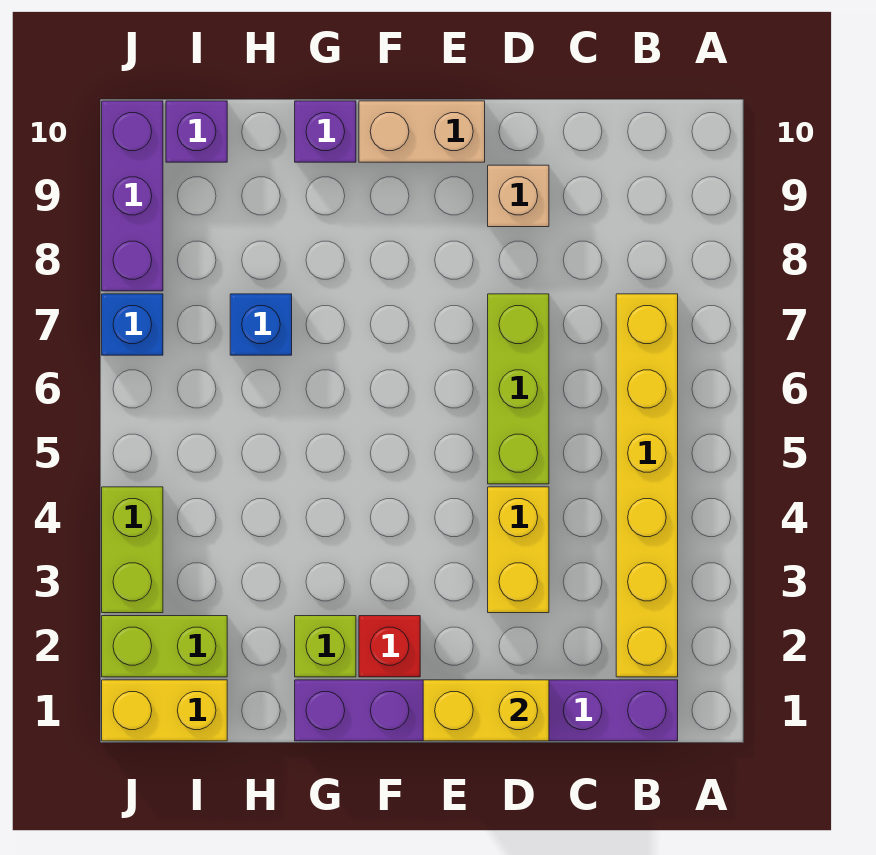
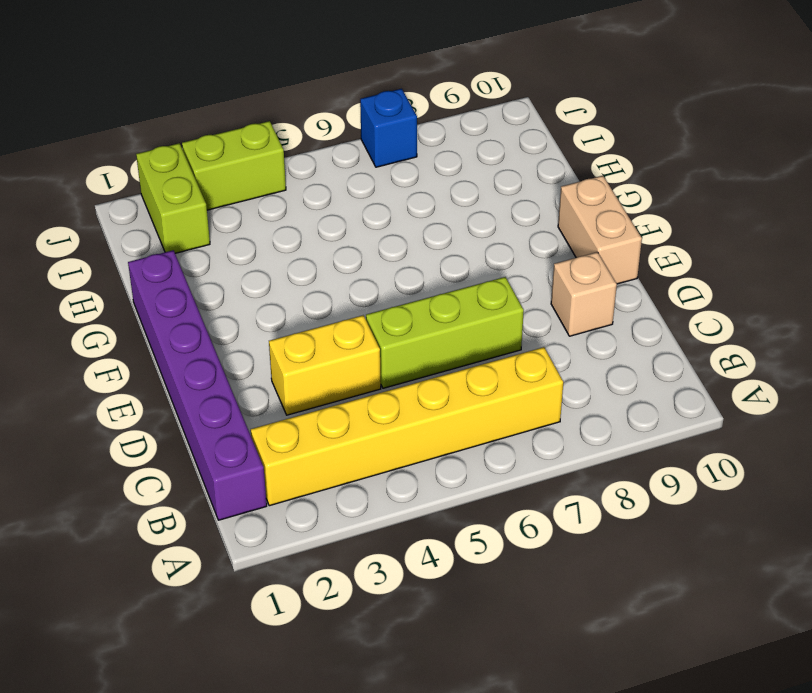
none -> red brick F2 level 1
none -> lime brick G2 level 1
none -> purple brick G10 level 1

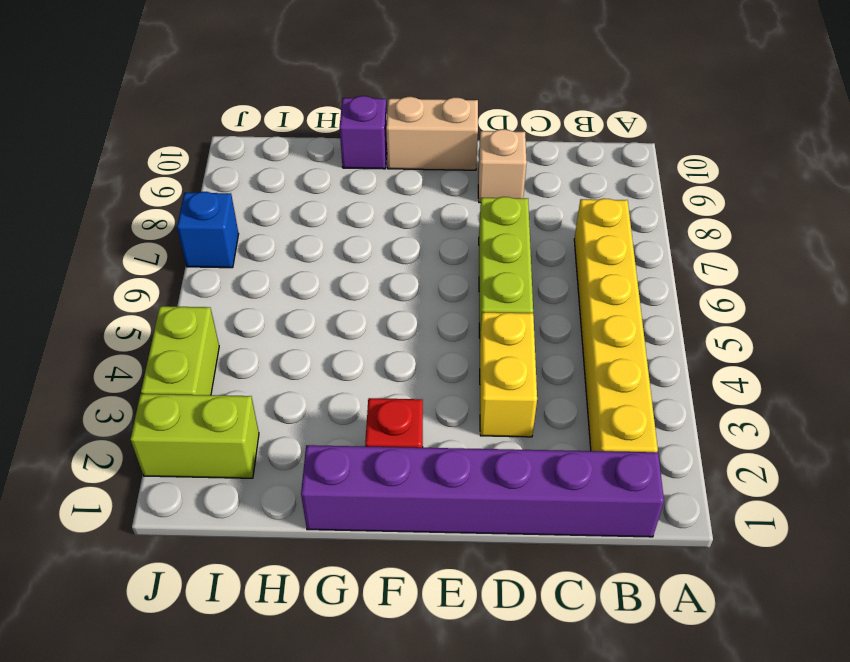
none -> lime brick G2 level 1
none -> blue brick H7 level 1
none -> yellow brick I1:J1 level 1

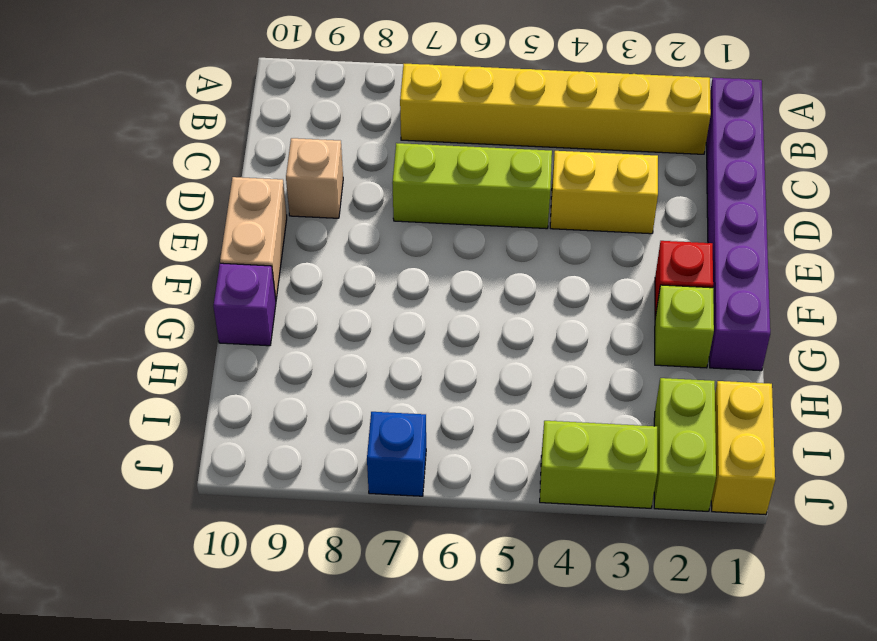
none -> blue brick H7 level 1
none -> purple brick I10 level 1
none -> purple brick J8:J10 level 1

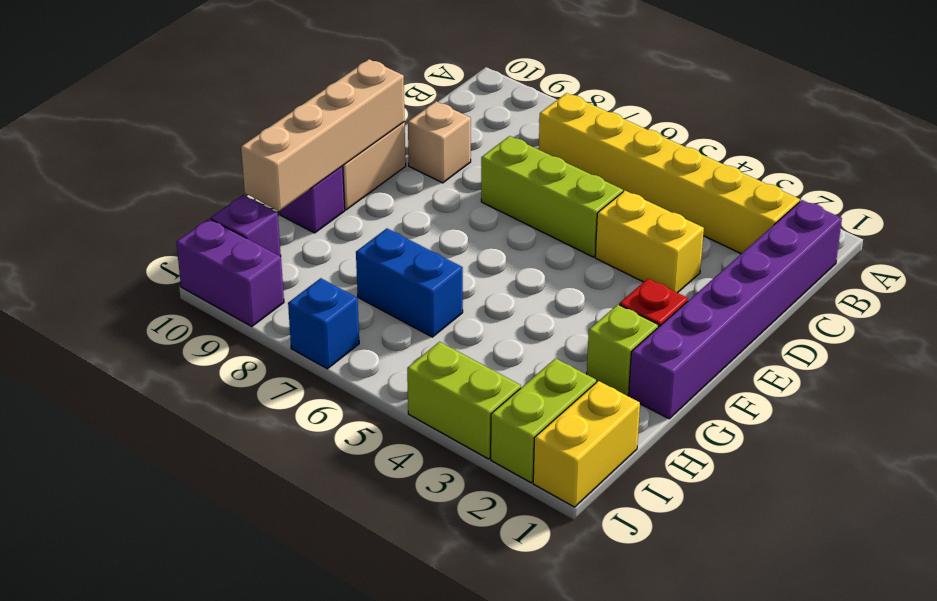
tan brick E10:H10 level 2 -> none
blue brick H6:H7 level 1 -> blue brick H7 level 1
purple brick J9:J10 level 1 -> purple brick J8:J10 level 1
none -> yellow brick D1:E1 level 2

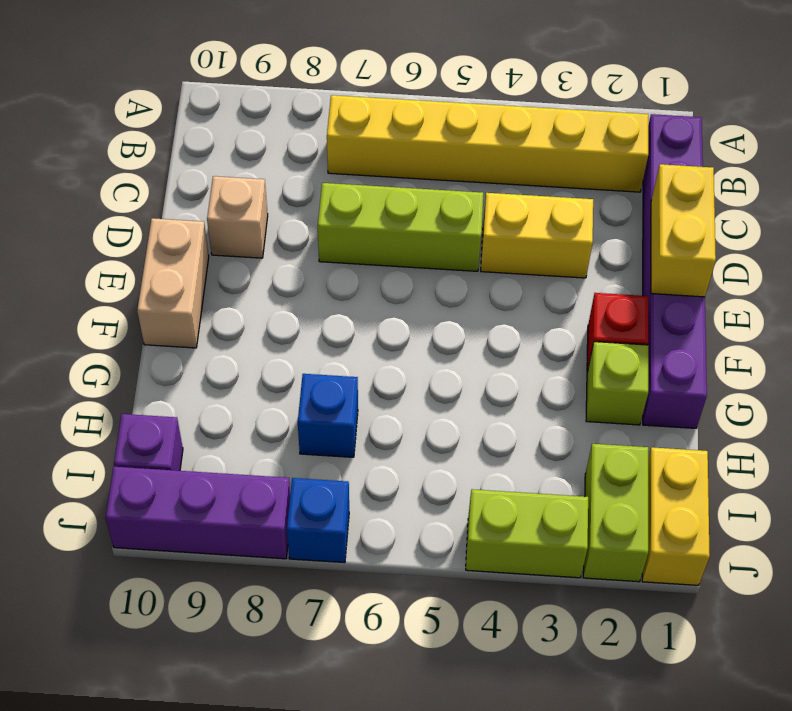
none -> purple brick G10 level 1

